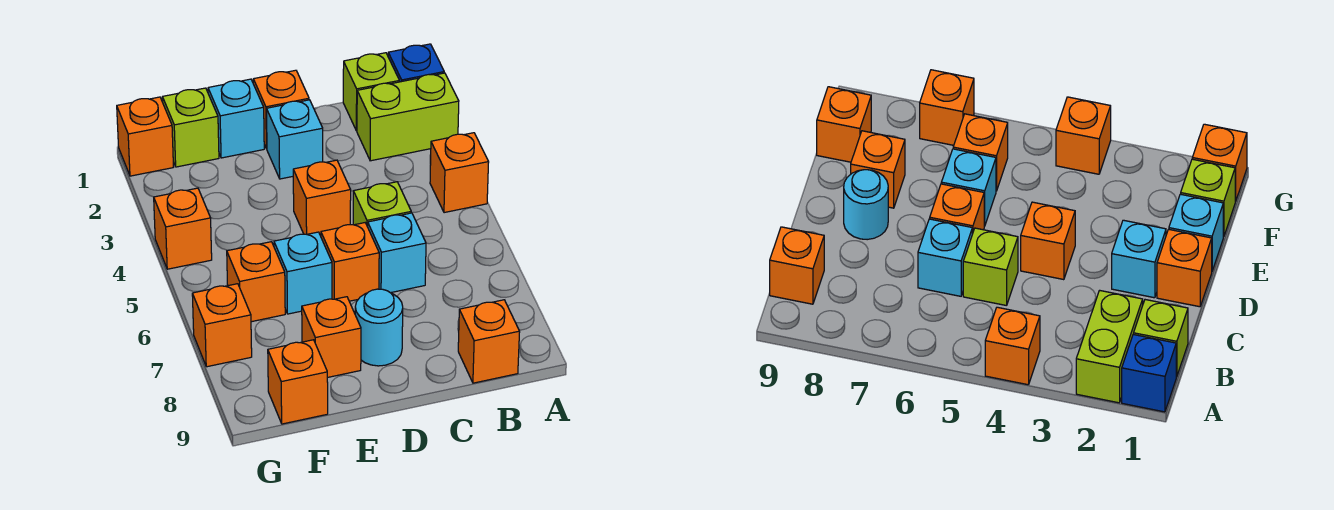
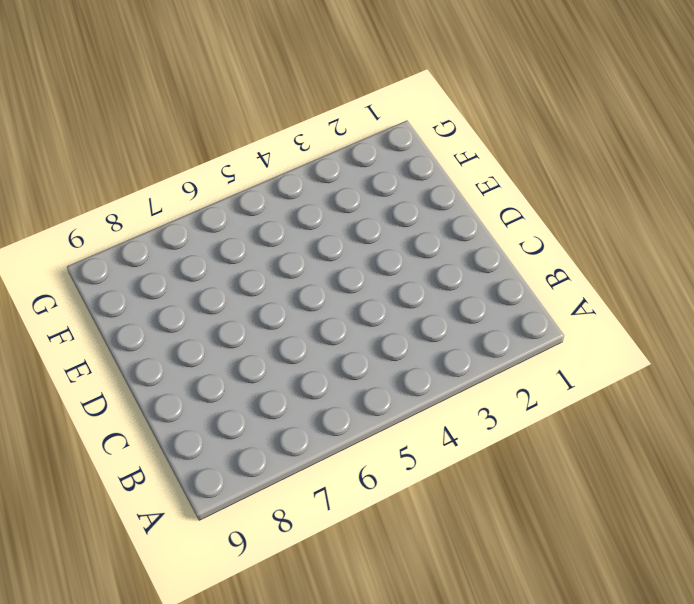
none -> blue brick A1 level 1
none -> lime brick A2:B2 level 1
none -> orange brick A4 level 1

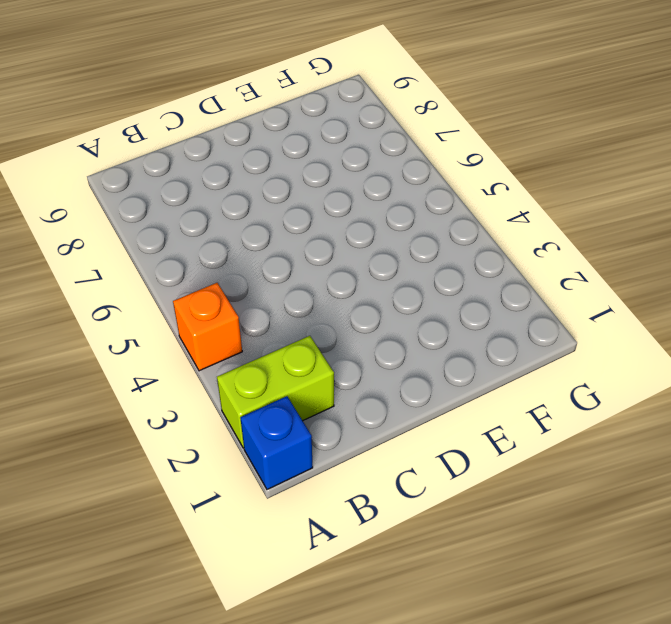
none -> lime brick B1 level 1
none -> orange brick B9 level 1
none -> lime brick C5 level 1

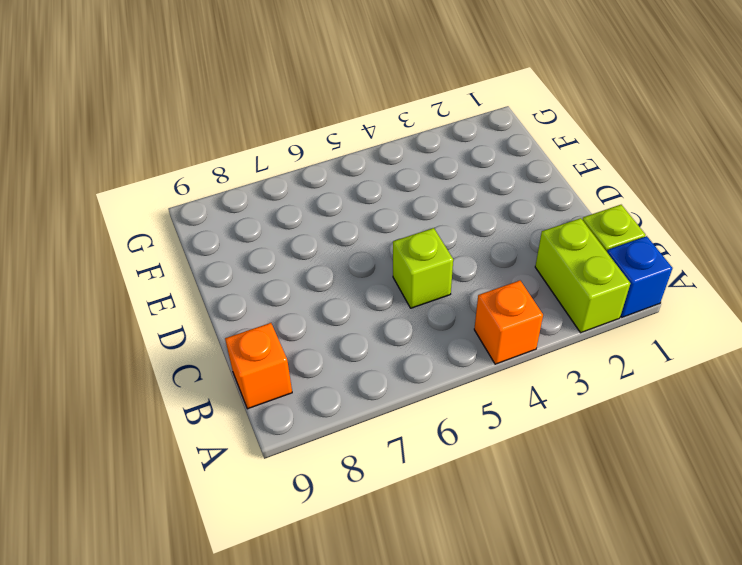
none -> cyan brick C6 level 1
none -> orange brick D1 level 1
none -> cyan brick D2 level 1

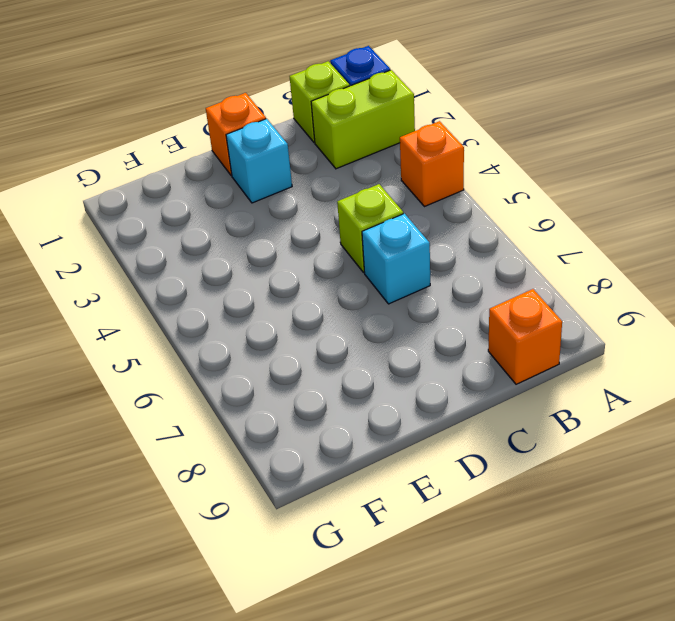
none -> orange brick D4 level 1
none -> orange brick D6 level 1
none -> cyan round brick D8 level 1

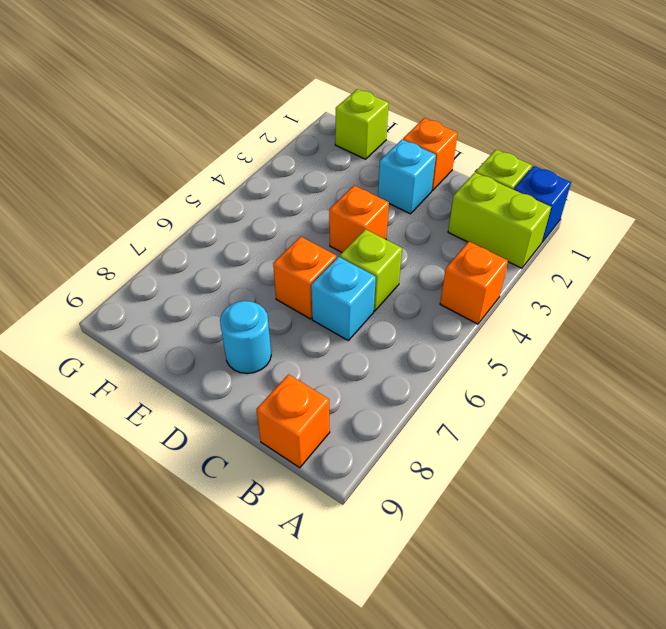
none -> cyan brick E1 level 1
none -> cyan brick E6 level 1
none -> orange brick E8 level 1

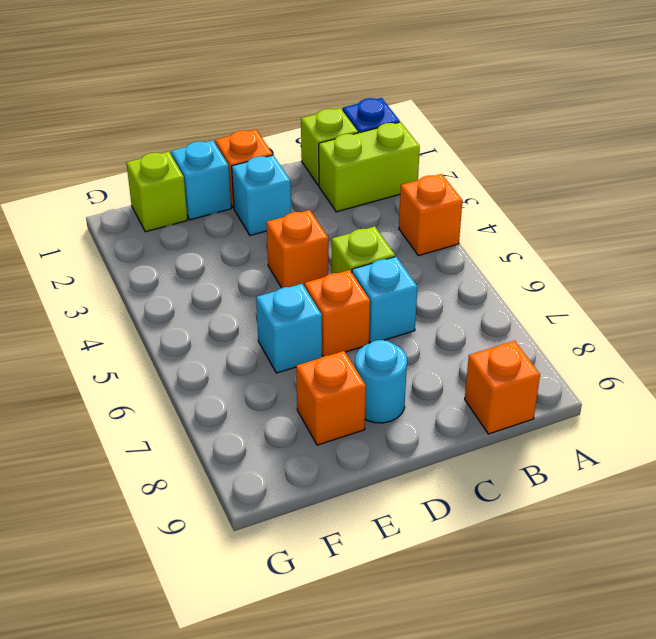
none -> orange brick F6 level 1
none -> orange brick F9 level 1
none -> orange brick G1 level 1

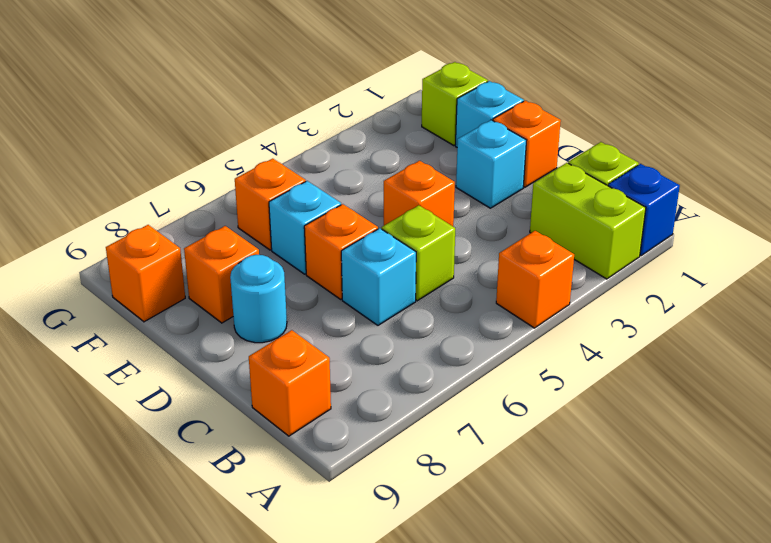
none -> orange brick G1 level 1
none -> orange brick G4 level 1
none -> orange brick G7 level 1

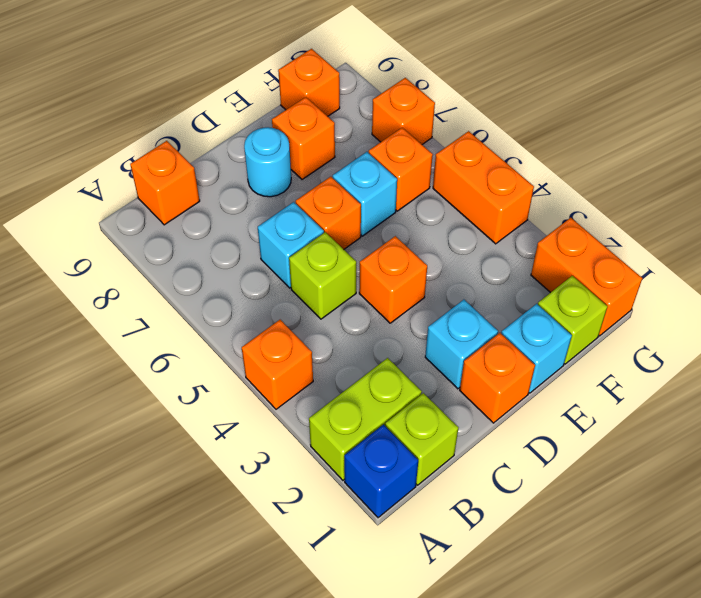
orange brick G1:G2 level 1 -> orange brick G1 level 1
orange brick G4:G5 level 1 -> orange brick G4 level 1

